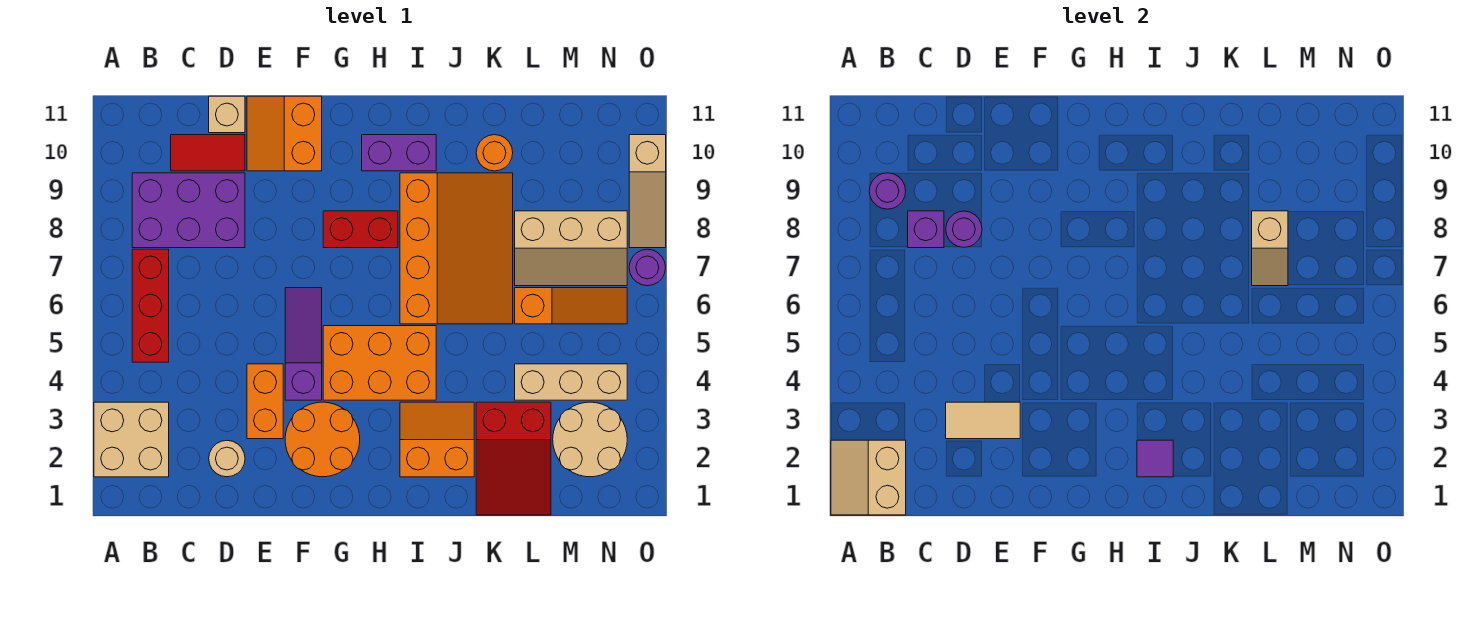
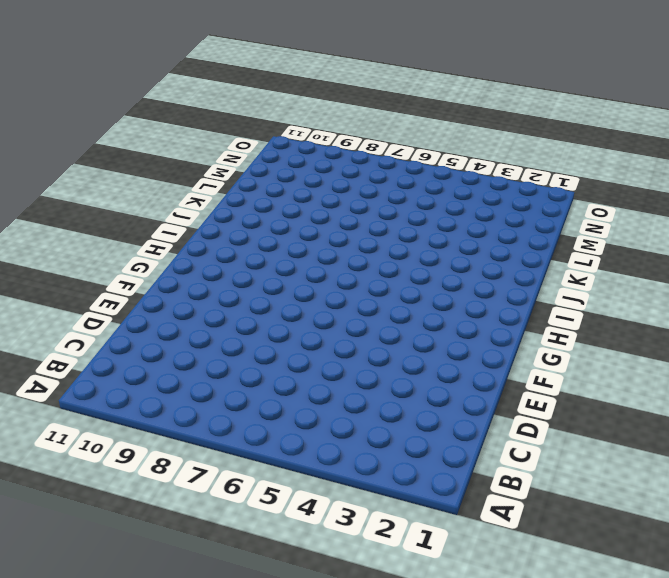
none -> tan brick A2:B3 level 1
none -> red brick B5:B7 level 1
none -> purple brick B8:D9 level 1
none -> red tile C10:D10 level 1

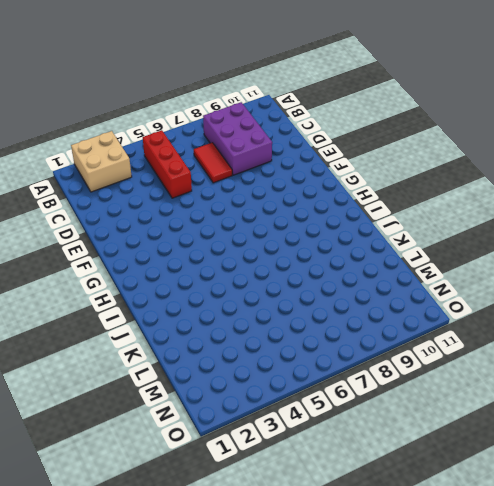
red brick B5:D5 level 1 -> red brick B5:B7 level 1
red tile C7:D7 level 1 -> red tile C10:D10 level 1
none -> tan round brick D2 level 1
none -> tan brick D11 level 1
none -> orange brick E3:E4 level 1
none -> orange slope E10:F11 level 1 top F

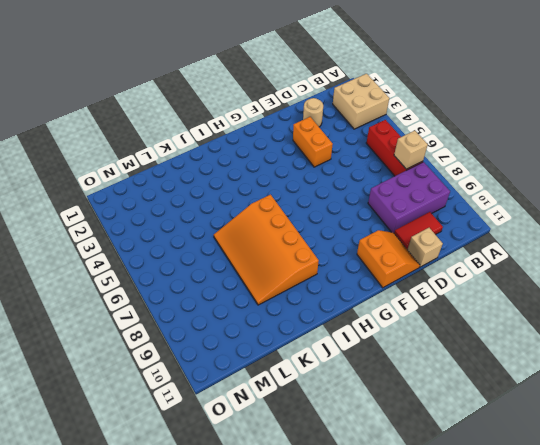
tan brick B7 level 2 -> none
none -> orange round brick F2:G3 level 1
none -> purple slope F4:F6 level 1 top 4
none -> orange brick G4:I5 level 1
none -> red brick G8:H8 level 1

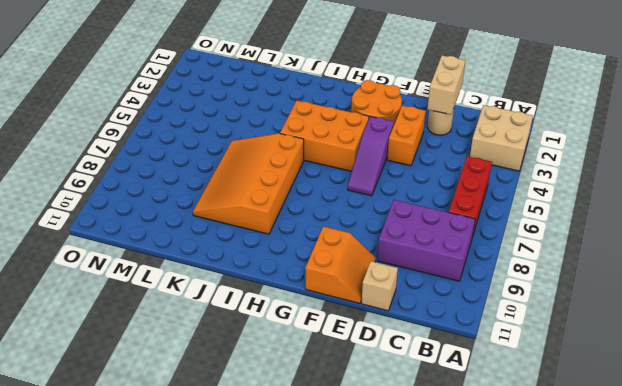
tan brick D1:D2 level 2 -> none
none -> red tile C10:D10 level 1
none -> red brick G8:H8 level 1
none -> purple brick H10:I10 level 1
none -> orange slope I2:J3 level 1 top 2

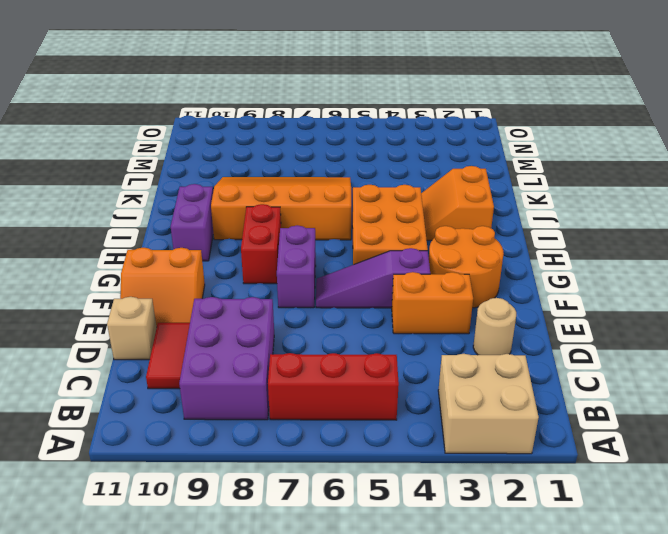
purple brick F7:G7 level 1 -> none
none -> red slope K1:L3 level 1 top 3
none -> orange round brick K10 level 1
none -> tan brick L4:N4 level 1
none -> orange slope L6:N6 level 1 top L

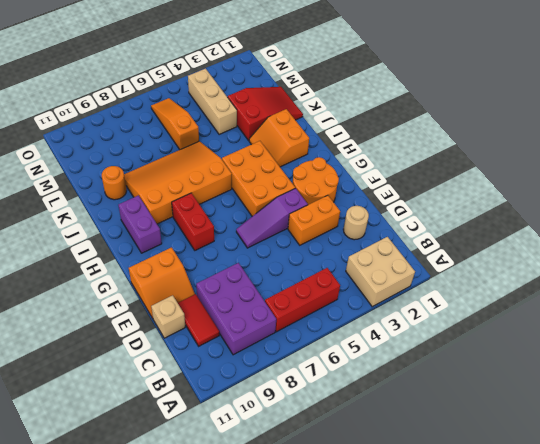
none -> tan slope L7:N8 level 1 top 8
none -> tan round brick M2:N3 level 1
none -> purple round brick O7 level 1
none -> tan slope O8:O10 level 1 top 10

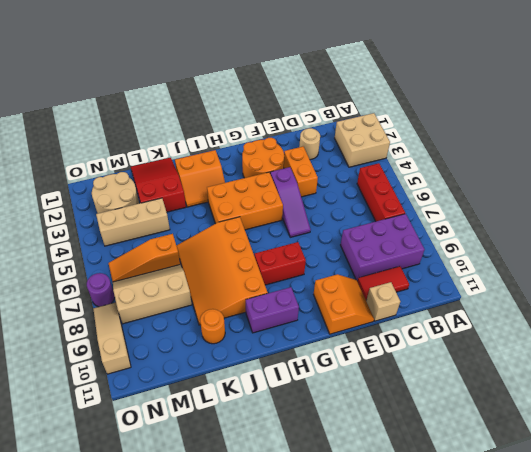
none -> tan slope A1:B2 level 2 top B
none -> purple round brick B9 level 2
none -> purple brick C8 level 2
none -> tan tile D3:E3 level 2

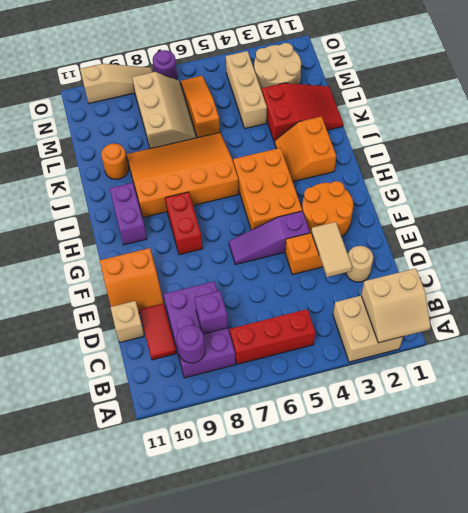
none -> purple round brick D8 level 2
none -> purple tile I2 level 2
none -> tan slope L7:L8 level 2 top 8

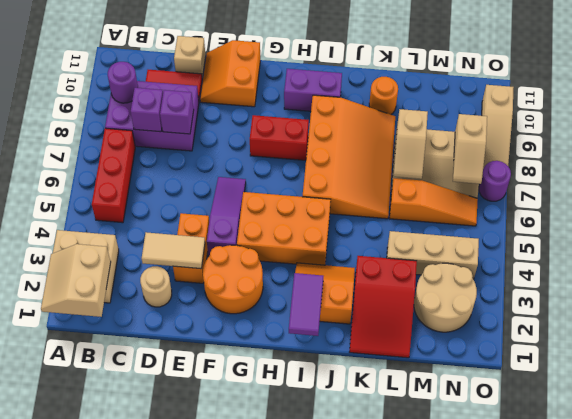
purple brick D8 level 2 -> purple round brick D8 level 2
purple tile I1:I2 level 2 -> purple tile I2 level 2
tan slope N7:N8 level 2 top 8 -> none

